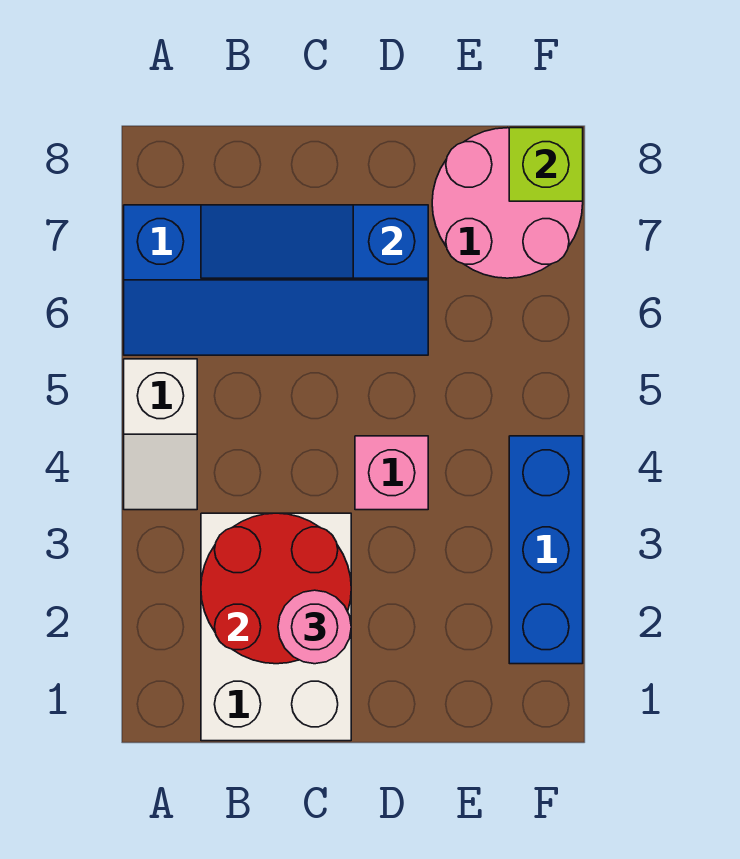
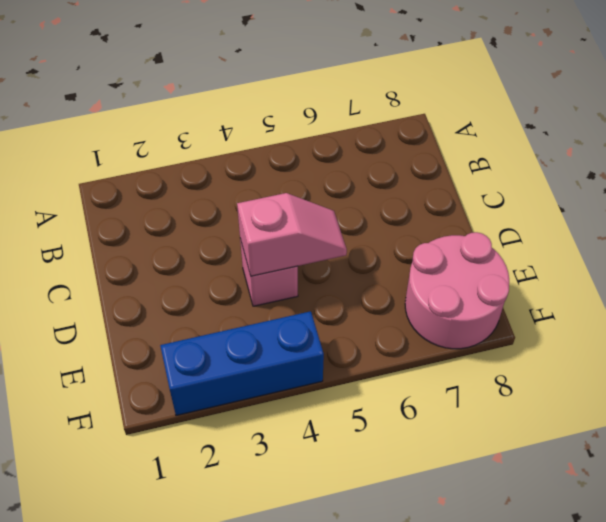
pink slope D4:D5 level 2 top 4 -> none
none -> white slope A4:A5 level 1 top 5
none -> blue slope A6:D7 level 1 top 7

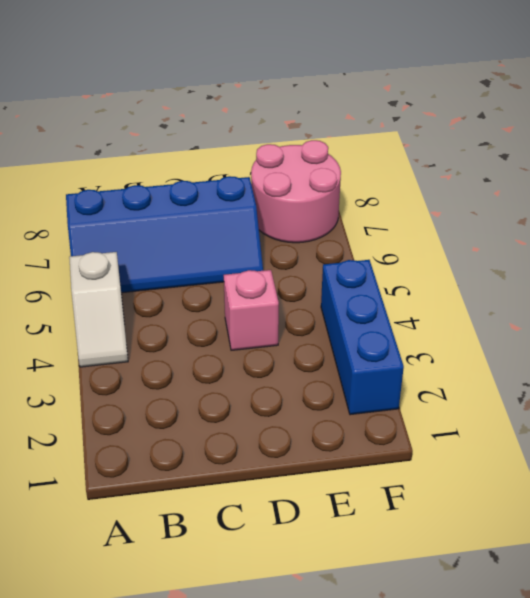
none -> white brick B1:C3 level 1
none -> red round brick B2:C3 level 2

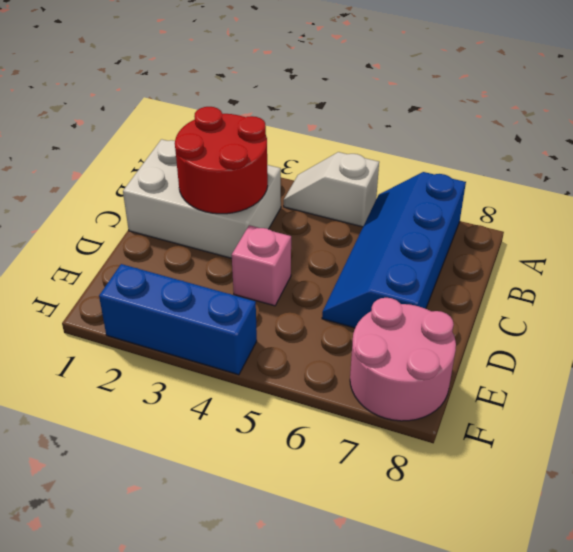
none -> blue slope B7:D7 level 2 top D
none -> lime brick F8 level 2

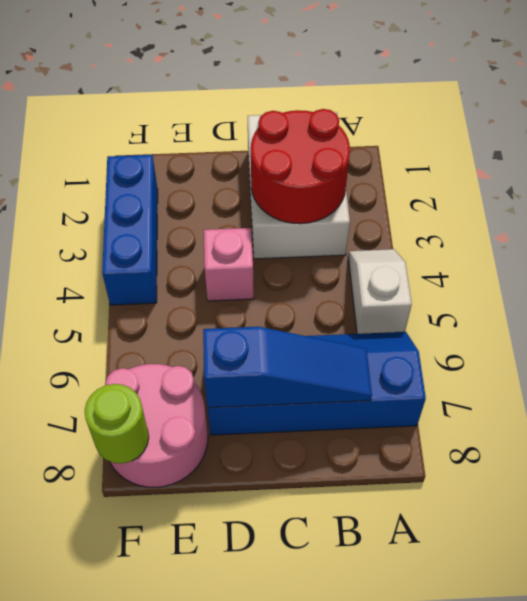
lime round brick F8 level 2 -> lime brick F8 level 2
none -> pink round brick C2 level 3

